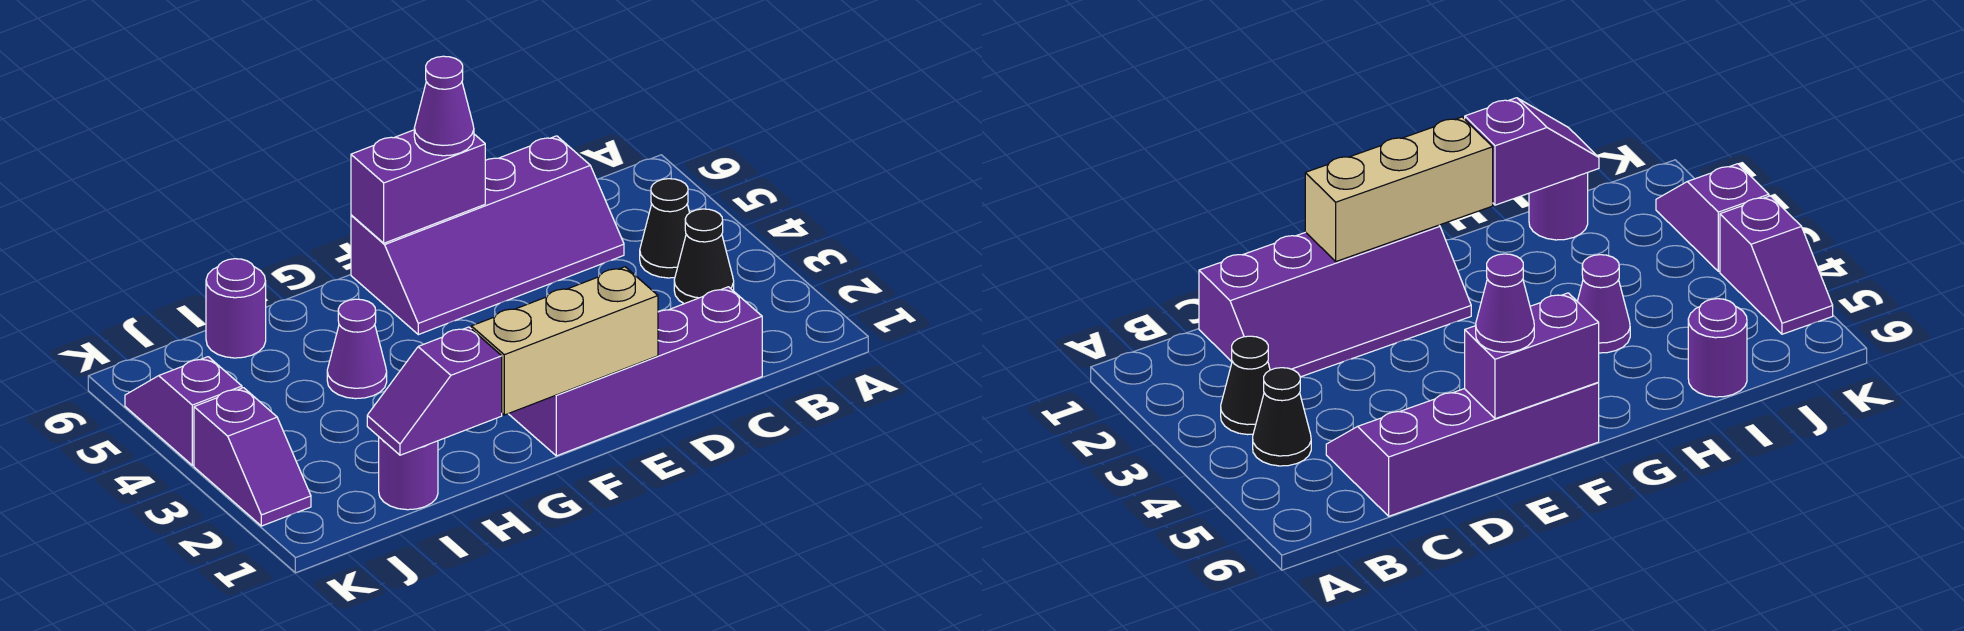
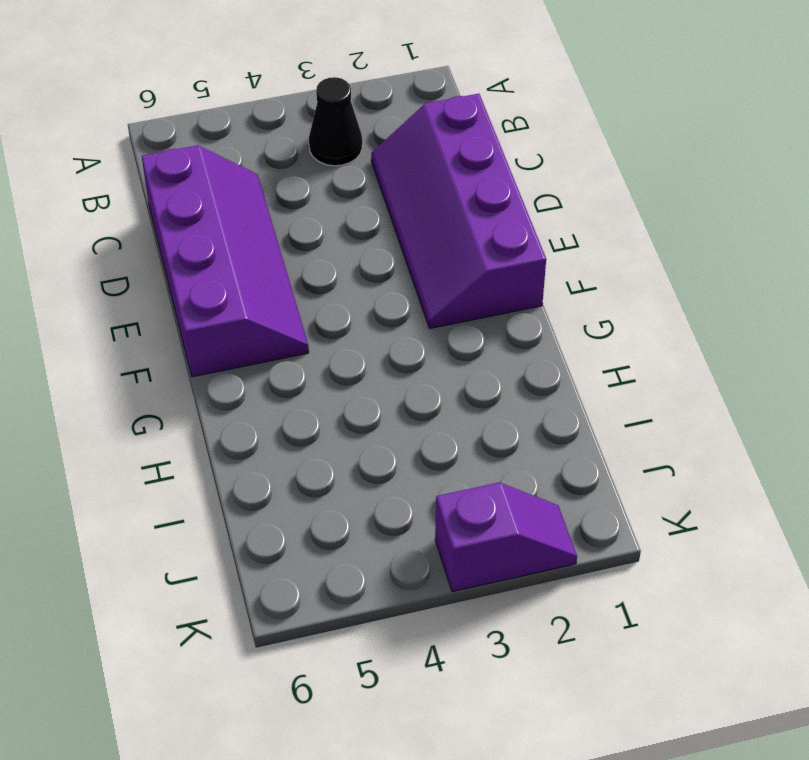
none -> black cone B4 level 1
none -> purple cone H4 level 1
none -> purple round brick I1 level 1

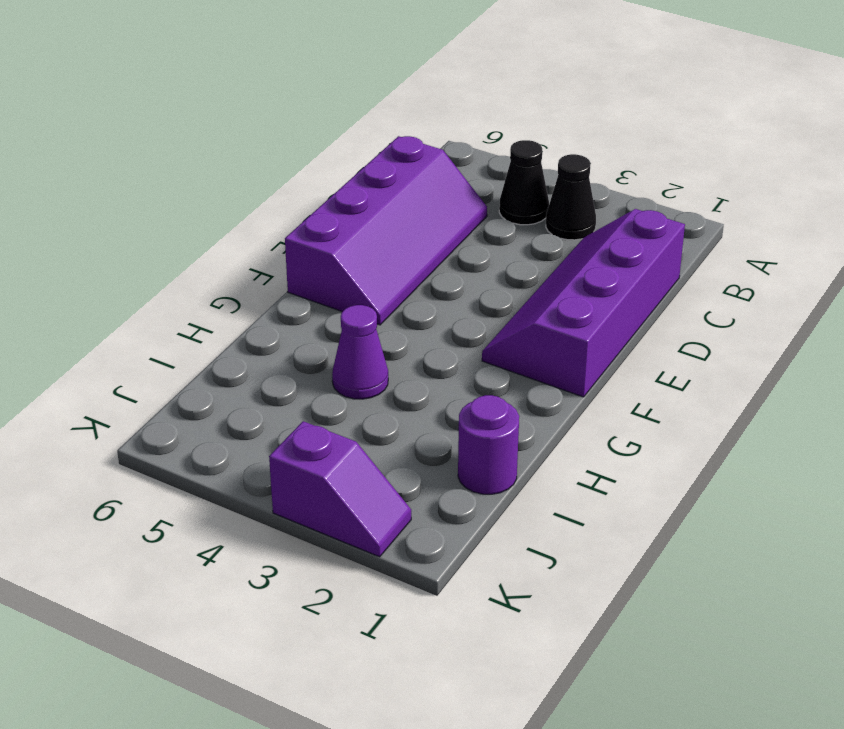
none -> purple round brick I6 level 1
none -> purple slope K4:K5 level 1 top 4
none -> tan brick E1:G1 level 2

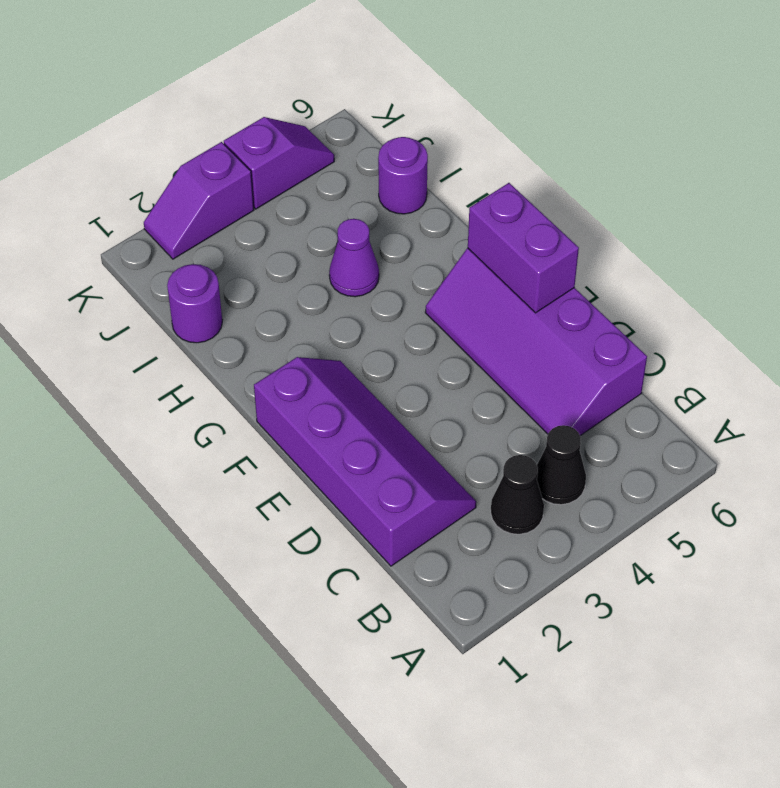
none -> tan brick E1:G1 level 2
none -> purple slope H1:I1 level 2 top H
none -> purple cone E6 level 3

